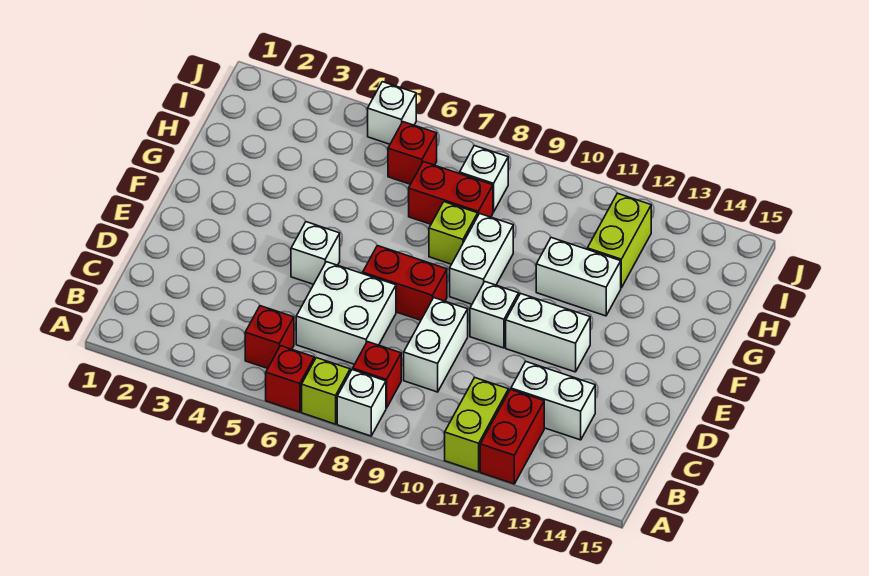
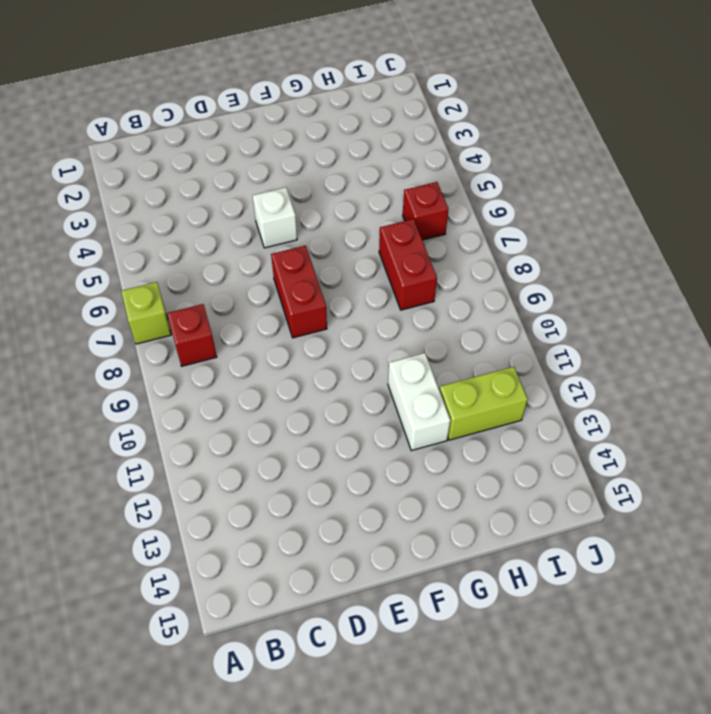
none -> red brick A6 level 1
none -> white brick A8 level 1
none -> lime brick A11:B11 level 1

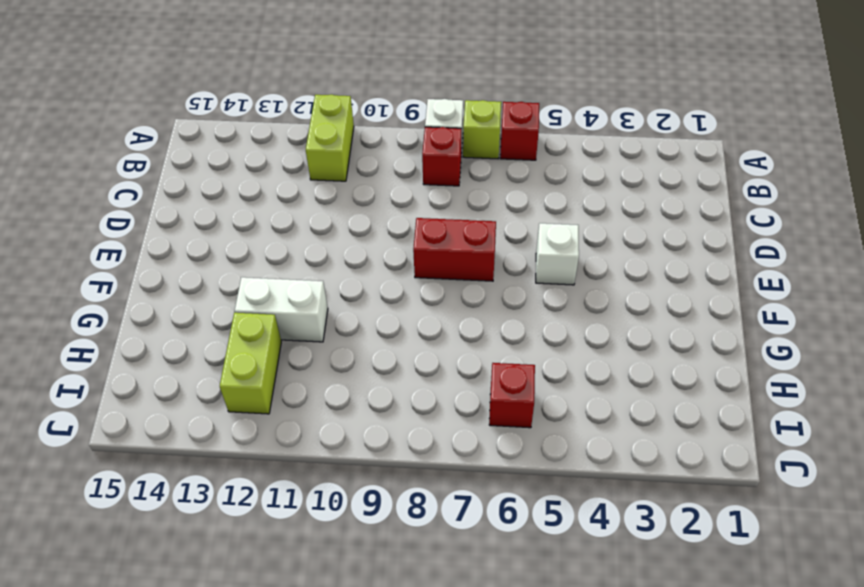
none -> red brick A12:B12 level 1
none -> red brick B5 level 1
none -> white brick C6:D7 level 1

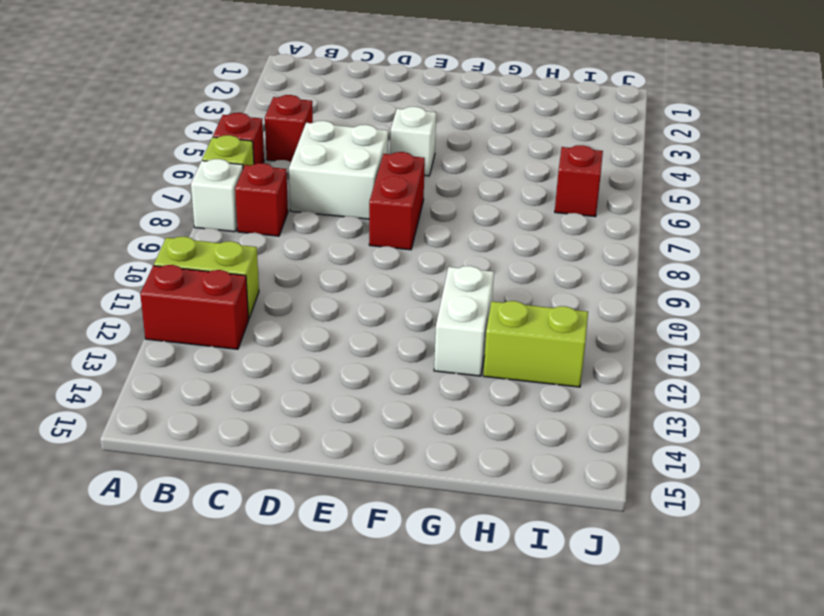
none -> white brick C9:D9 level 1
none -> white brick C12:C13 level 1
none -> white brick E10 level 1

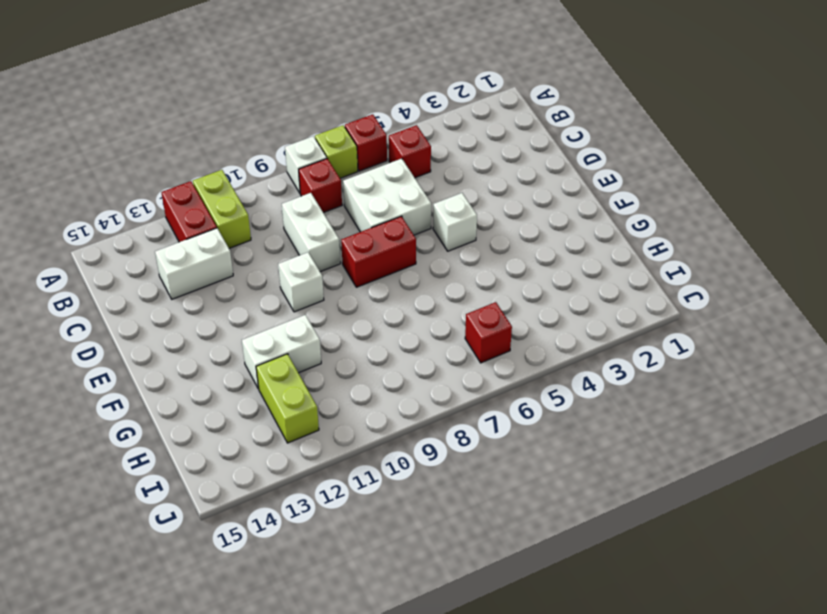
none -> white brick E11:E12 level 1
none -> white brick F9:G9 level 1
none -> lime brick G8 level 1

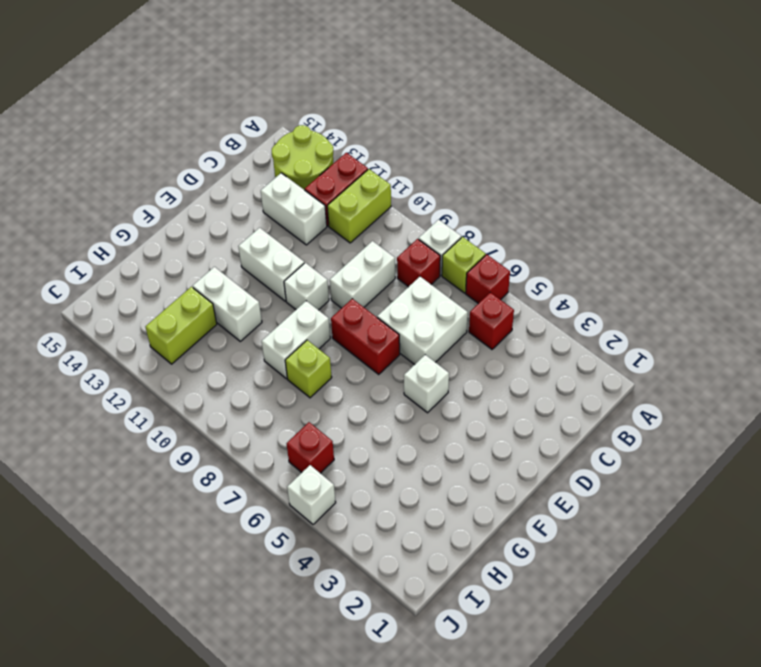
lime round brick A13:B14 level 1 -> none
none -> red brick H7:H8 level 1
none -> white brick I8 level 1

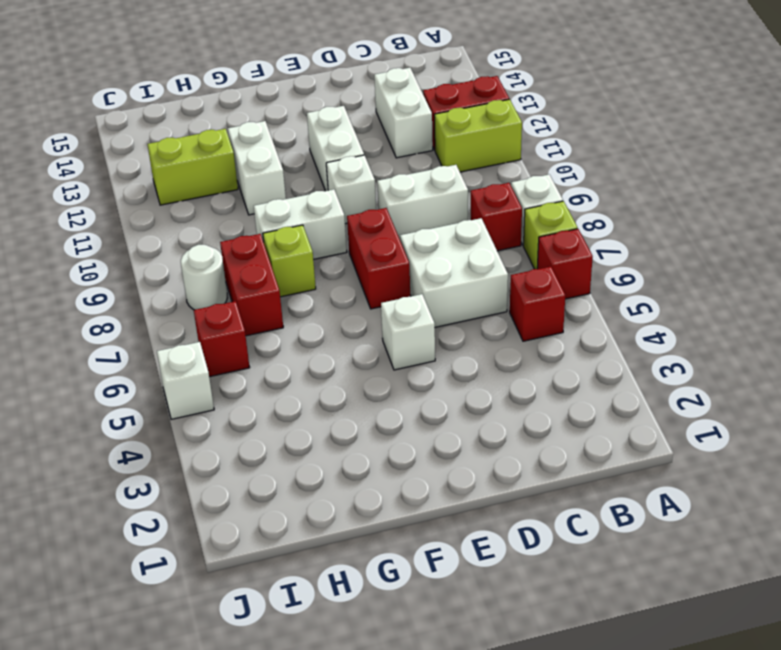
white round brick I8 level 1 -> white brick I8 level 1

